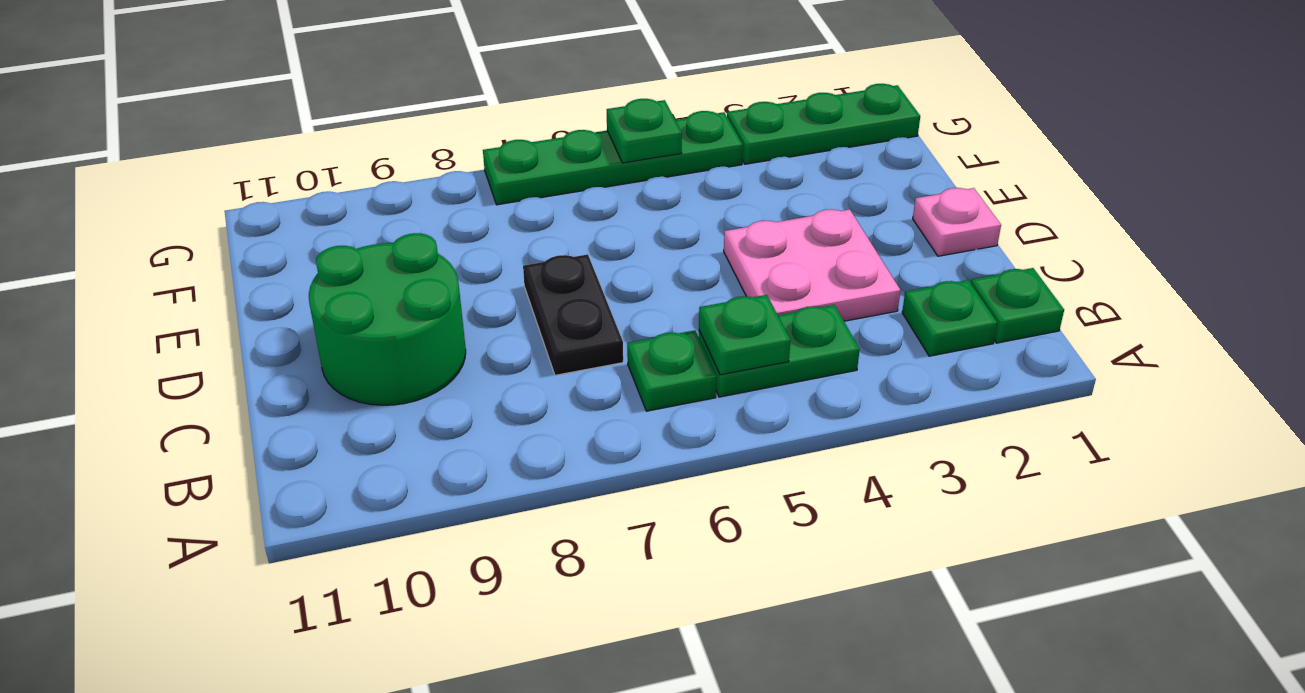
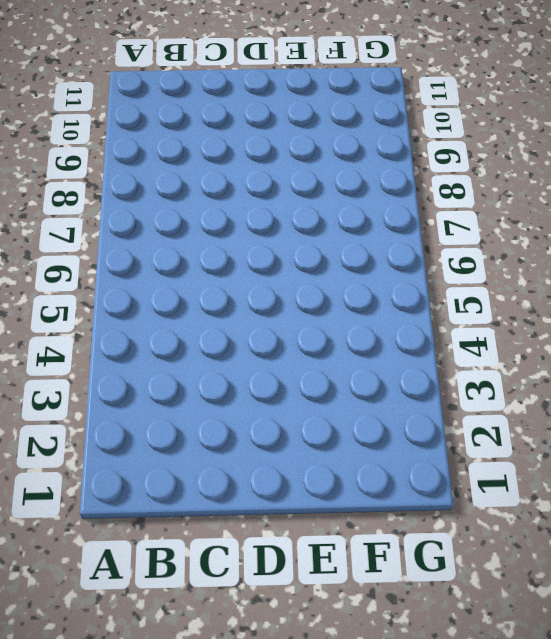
none -> green plate B1 level 1
none -> green plate B2 level 1
none -> green plate B4:B5 level 1

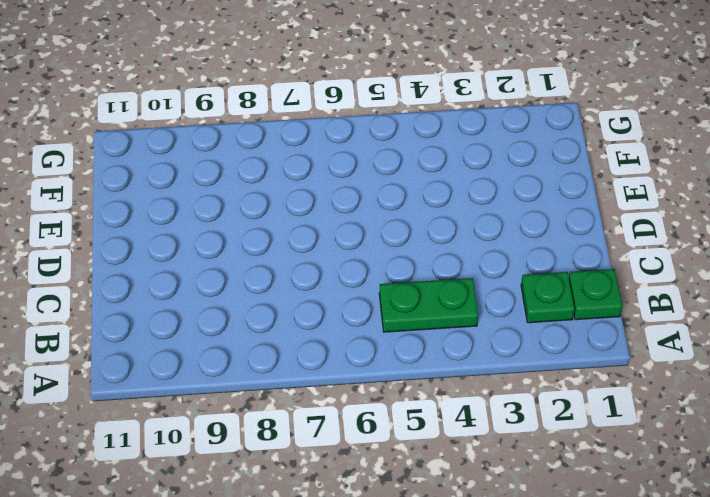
none -> green plate B6 level 1
none -> pink plate C3:D4 level 1
none -> black plate C7:D7 level 1

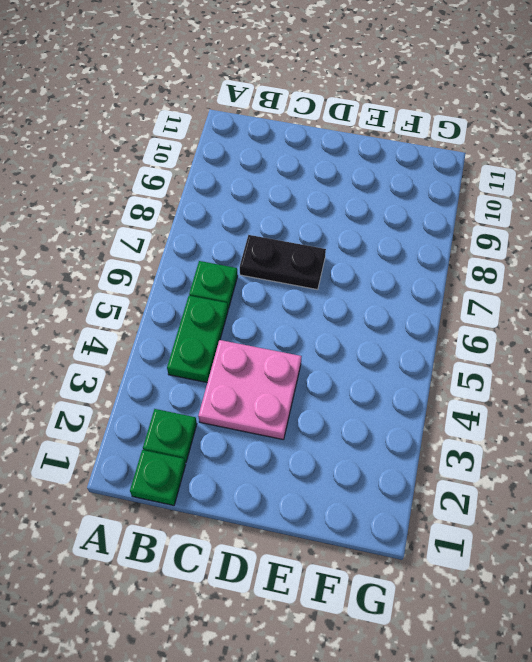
none -> green round brick C9:D10 level 1
none -> pink plate D1 level 1
none -> green plate G1:G3 level 1

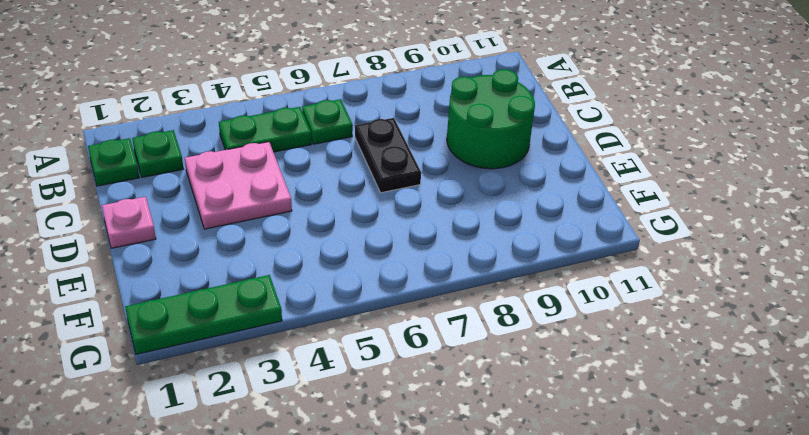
none -> green plate G4:G7 level 1
none -> green plate B5 level 2
none -> green plate G5 level 2

